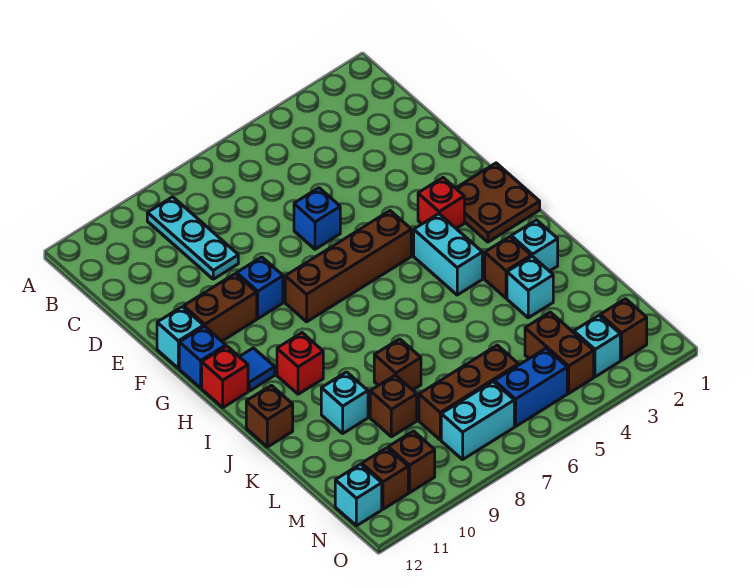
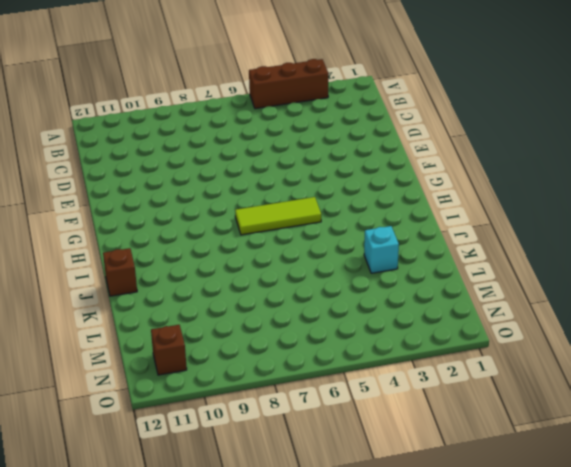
brown brick A3:A5 level 1 -> brown brick M6:M8 level 1
lime tile H5:H7 level 1 -> none
none -> cyan plate B9:D9 level 1
none -> blue brick E6 level 1
none -> blue brick F9 level 1

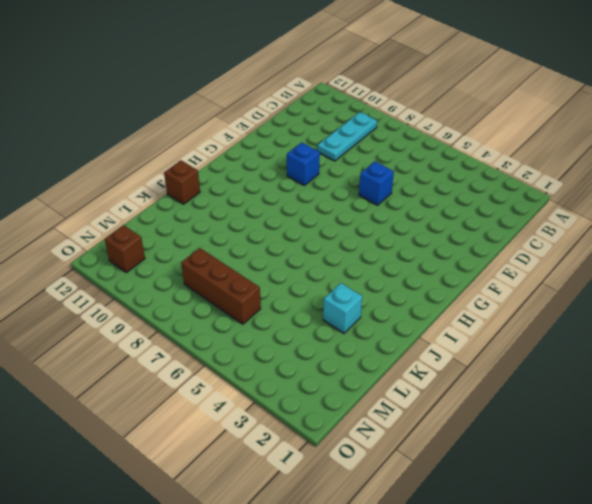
none -> brown brick F10:F11 level 1
none -> cyan brick F12 level 1
none -> brown plate G1:H2 level 1

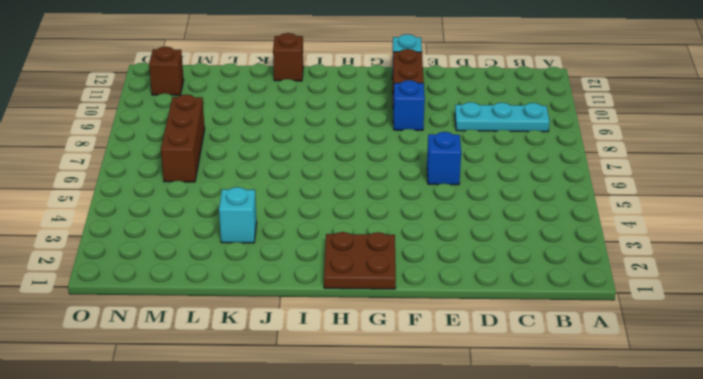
none -> red brick G3 level 1
none -> brown brick G5:G8 level 1
none -> blue brick G12 level 1

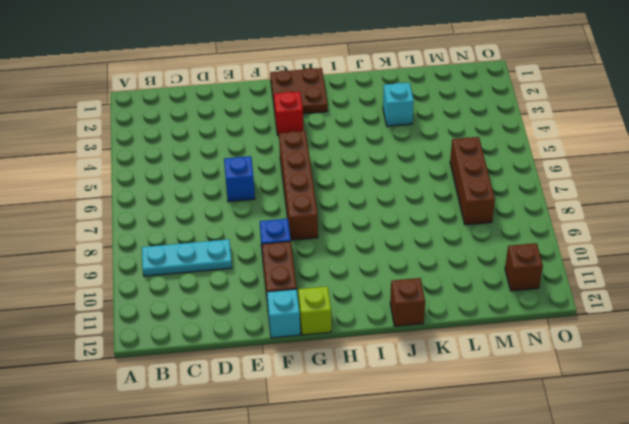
lime brick G12 level 1 -> blue brick G12 level 1
none -> cyan brick H4:I4 level 1
none -> blue tile H11 level 1
none -> red brick H12 level 1

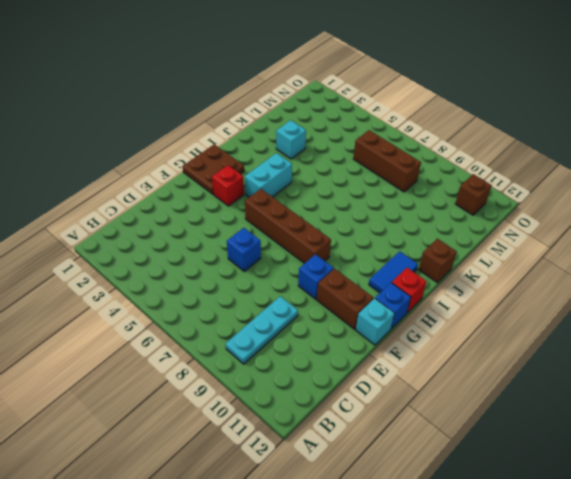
blue tile H11:I11 level 1 -> blue tile H11 level 1
none -> red brick I10 level 1
none -> cyan brick J2 level 1
none -> brown brick J3 level 1

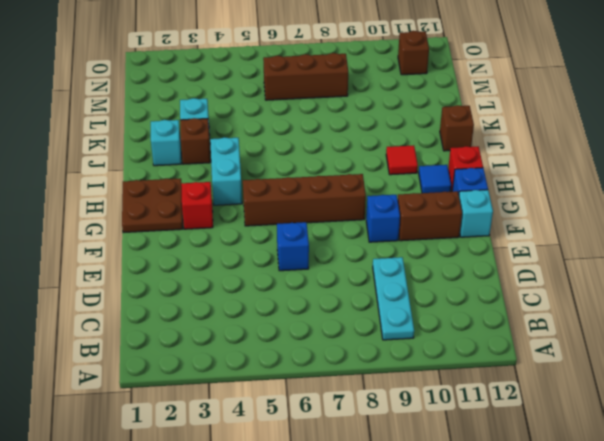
red tile I10 level 1 -> red brick I10 level 1
none -> brown brick K8 level 1
none -> cyan brick K10 level 1
none -> brown brick L9 level 1

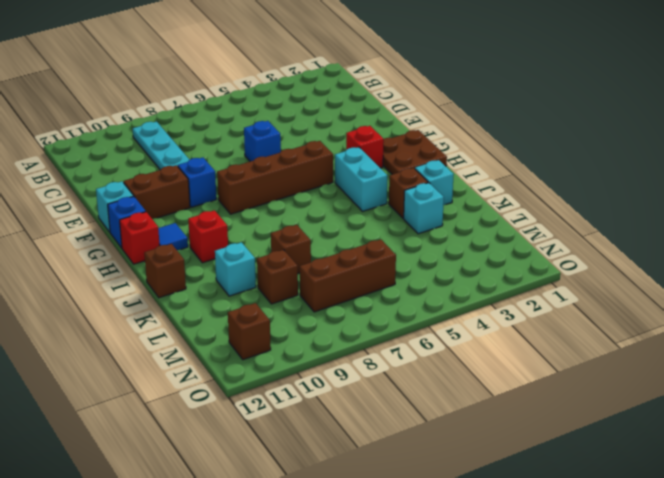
none -> brown brick M4:N4 level 1
none -> brown brick N2 level 1
none -> cyan brick N3 level 1

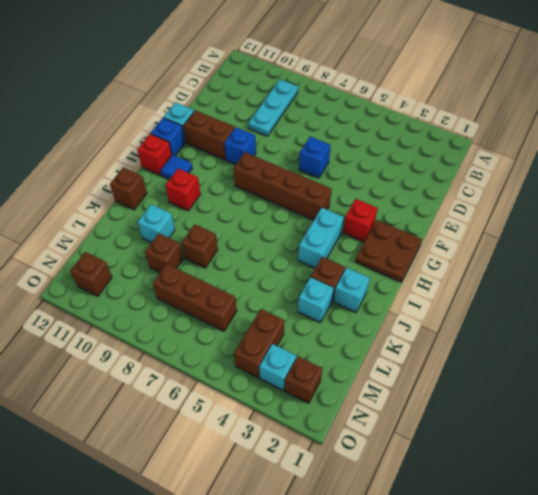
none -> blue brick N5:N6 level 1
none -> cyan brick N7:N8 level 1
none -> brown brick N10 level 1

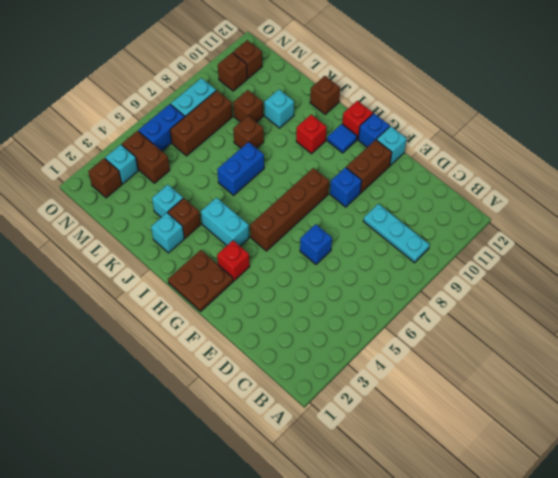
blue brick J6:J7 level 1 -> none
none -> cyan brick N12 level 1

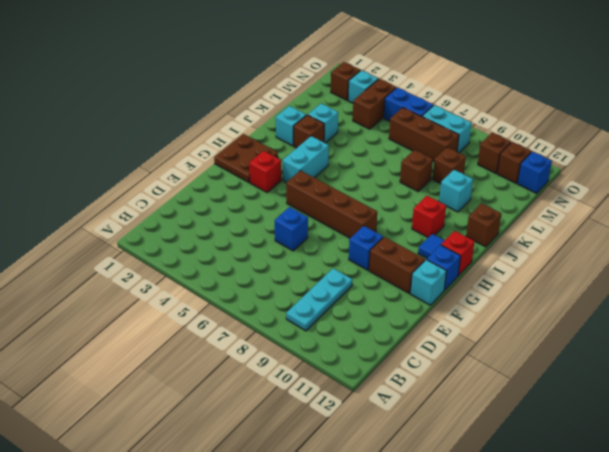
blue brick N12 level 1 -> cyan brick N12 level 1

